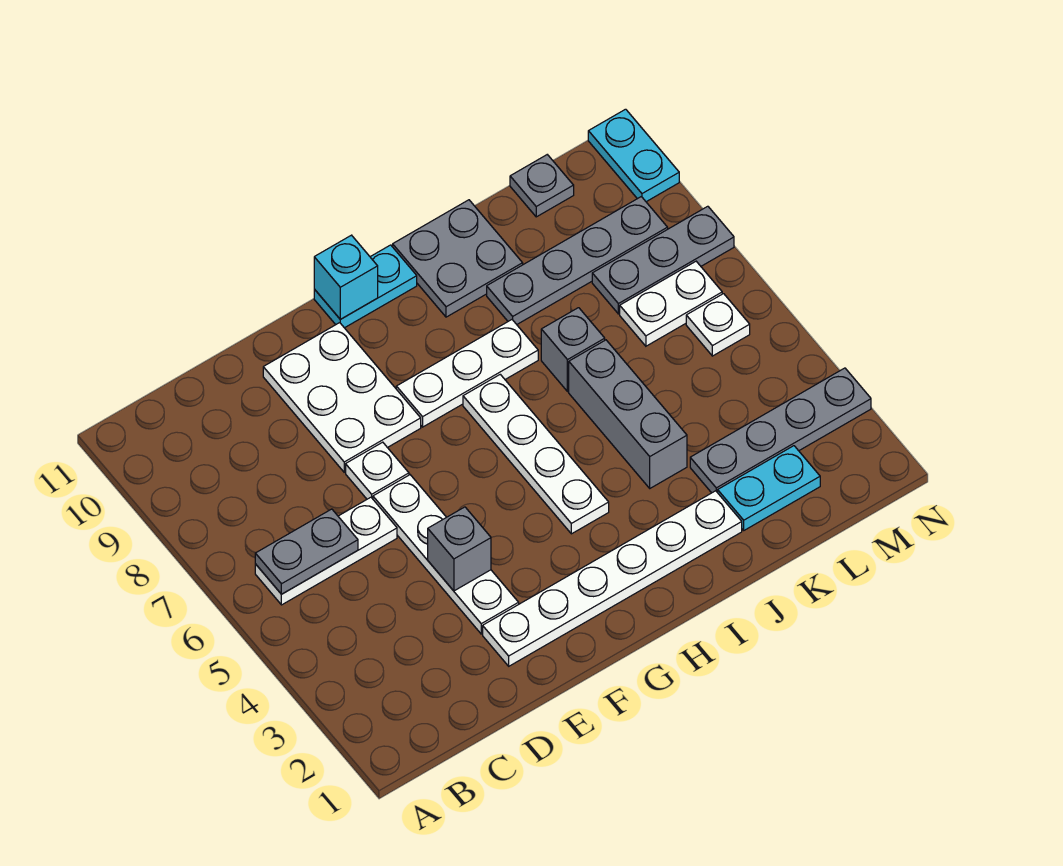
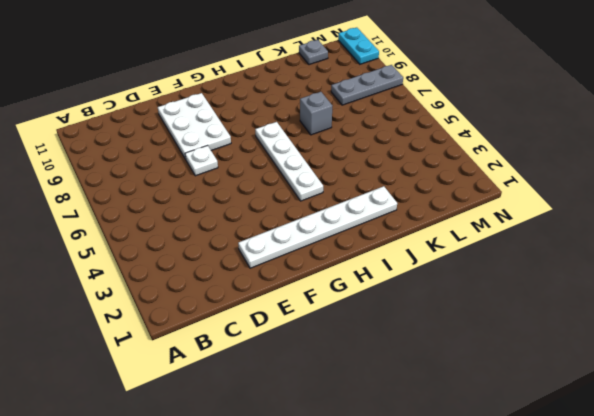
none -> white plate B6:D6 level 1
none -> white plate E3:E6 level 1
none -> white plate G8:I8 level 1

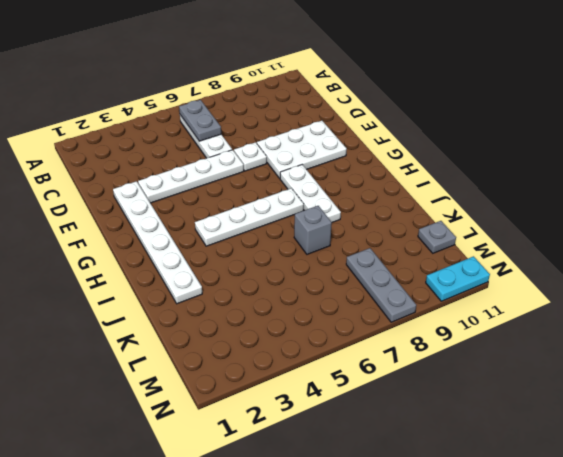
none -> cyan plate G11:H11 level 1
none -> grey plate I10:J11 level 1
none -> grey brick J4:J6 level 1

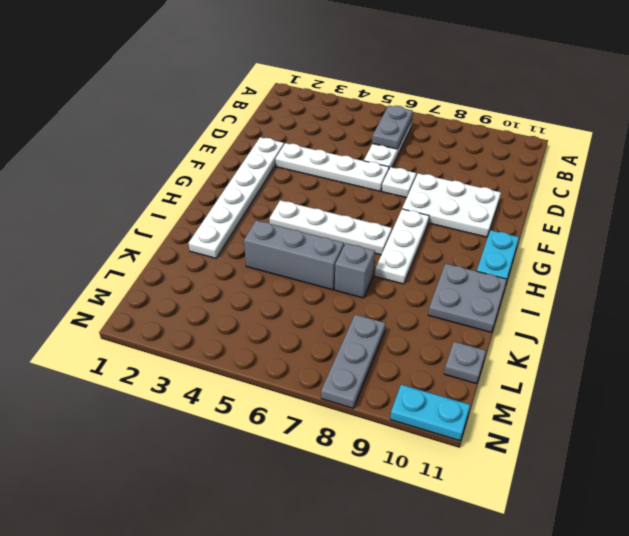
none -> grey plate J9:M9 level 1
none -> cyan plate K2:L2 level 1
none -> grey plate K3:N3 level 1

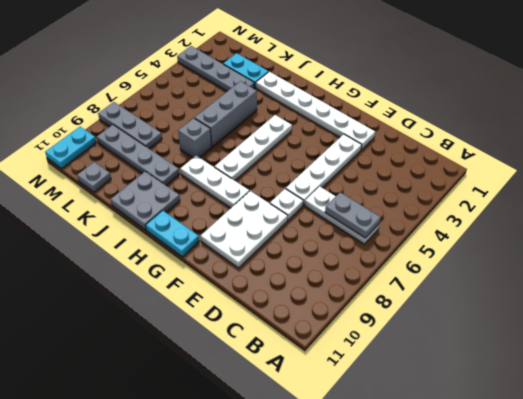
none -> white plate L7:M7 level 1
none -> white plate M6 level 1
none -> grey brick E4 level 2

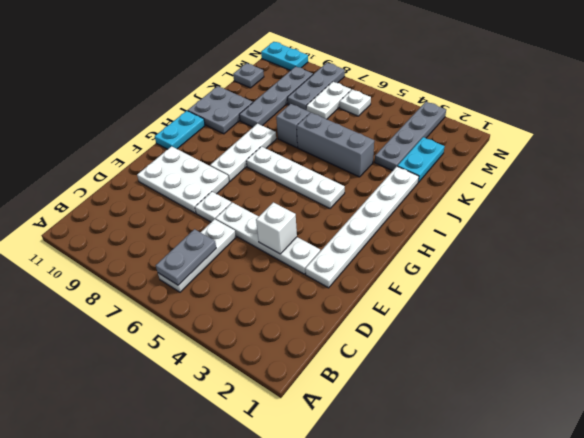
white brick E4 level 2 -> grey brick E4 level 2
none -> cyan brick G11 level 2

